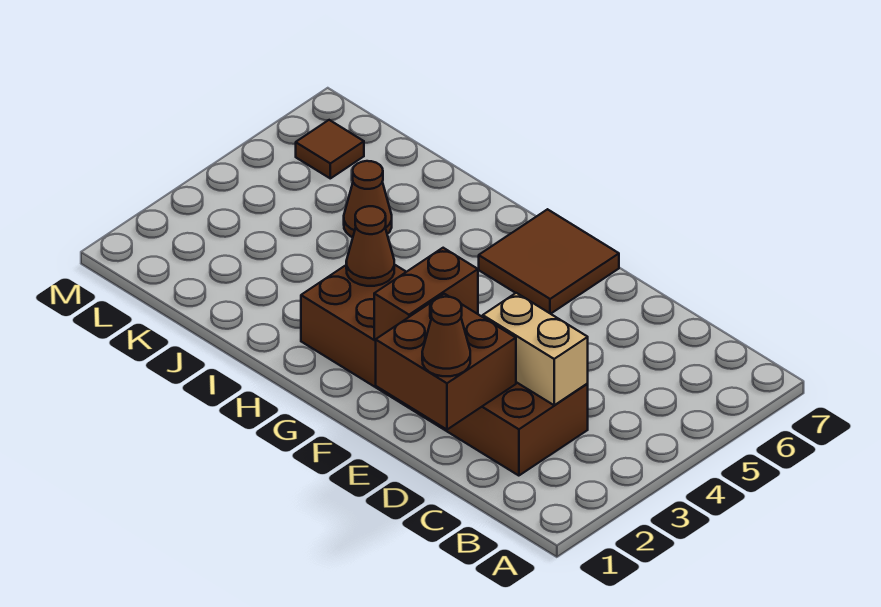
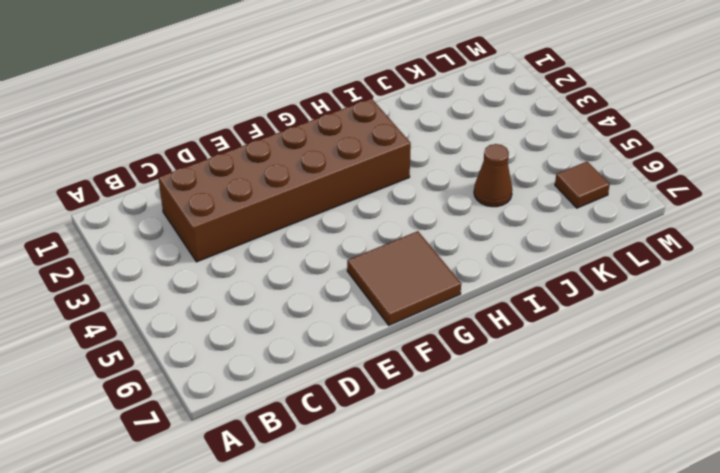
none -> tan brick C3:D3 level 2
none -> brown brick D1:E2 level 2

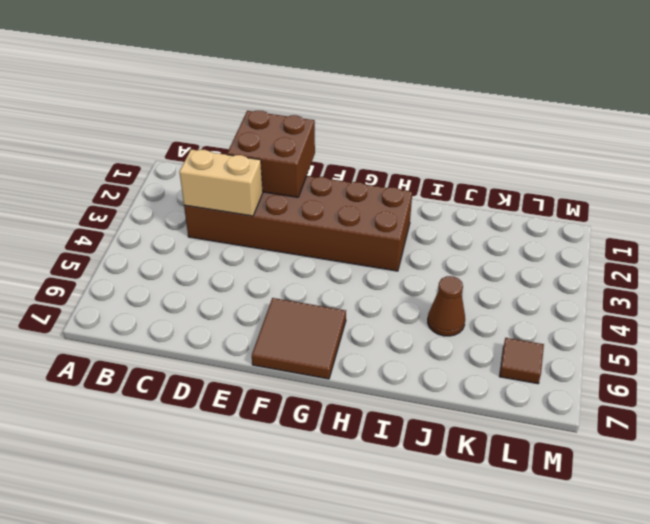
none -> brown brick F2:F3 level 2
none -> brown cone H3 level 2

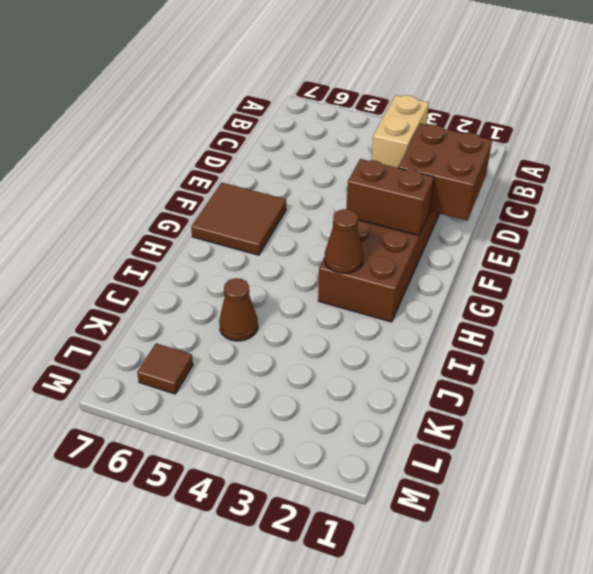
none -> brown cone D1 level 3

